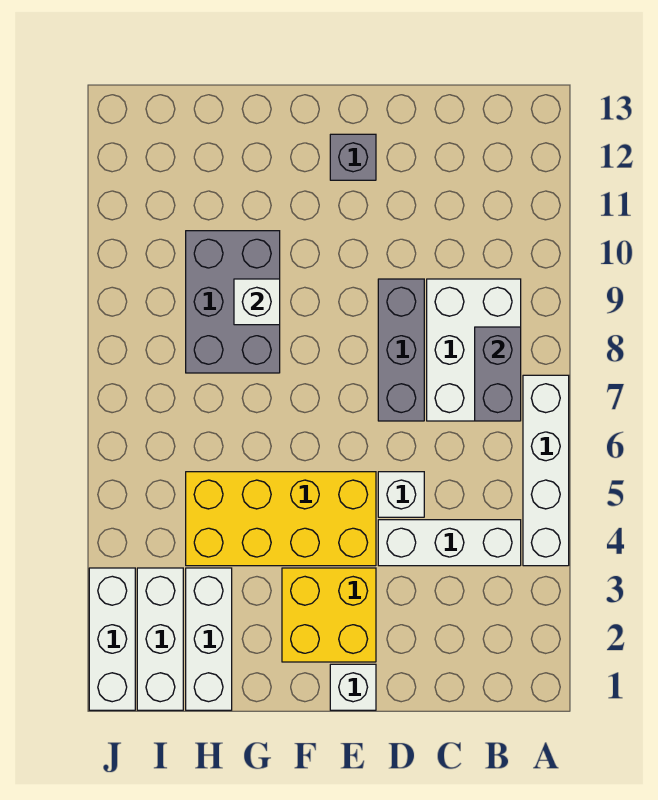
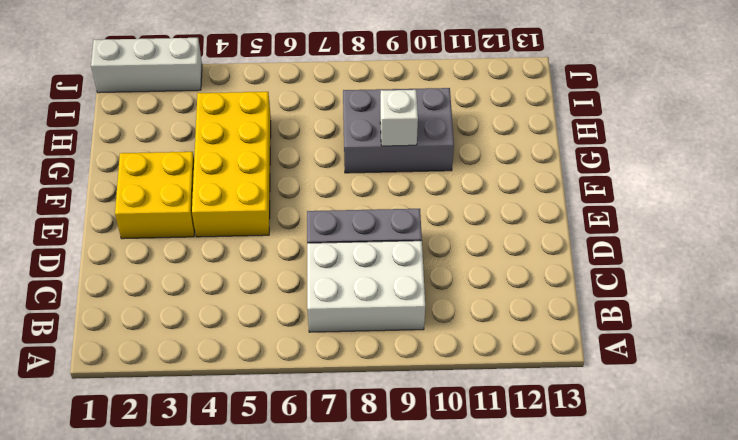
none -> white brick A4:A7 level 1
none -> white brick B4:D4 level 1
none -> white brick D5 level 1

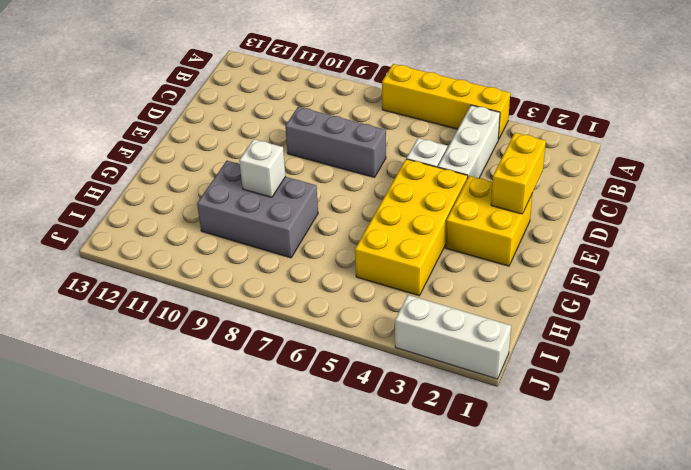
yellow brick A4:A7 level 1 -> white brick A4:A7 level 1
yellow brick D2:E2 level 2 -> none
none -> white brick B7:C9 level 1
none -> white brick E1 level 1
none -> grey brick E12 level 1

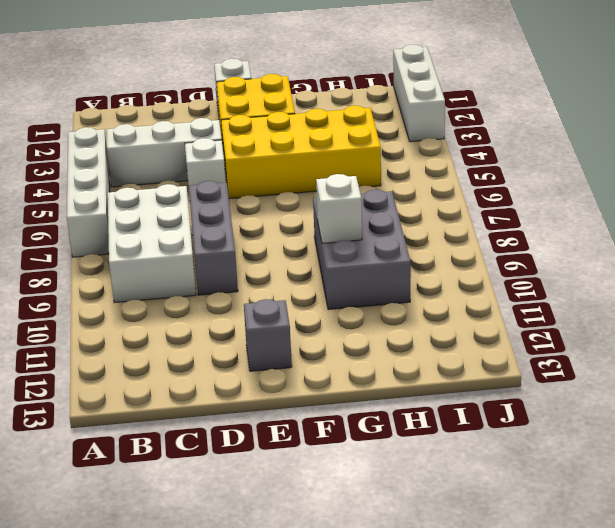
none -> white brick H1:H3 level 1
none -> white brick I1:I3 level 1
none -> grey brick B7:B8 level 2

